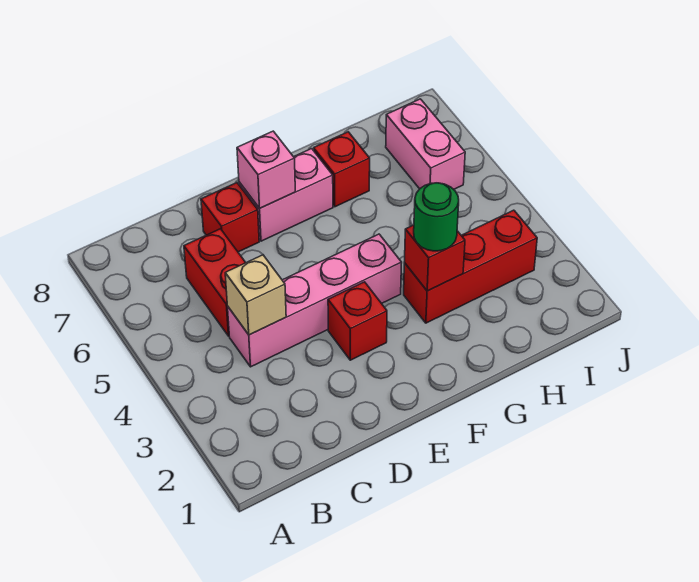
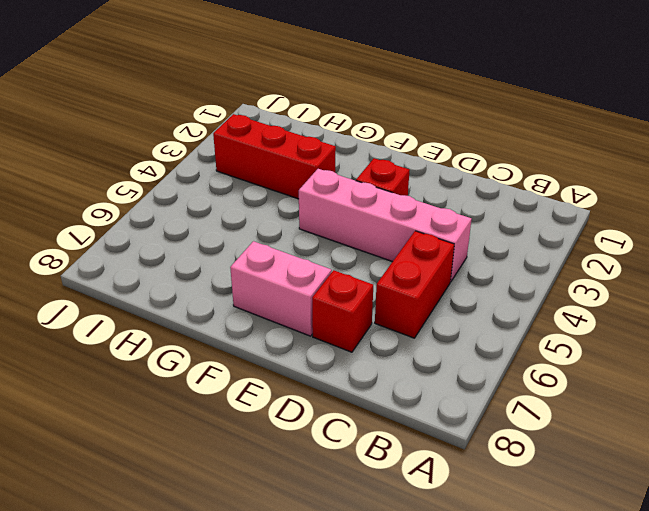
none -> red brick G7 level 1
none -> pink brick I6:I7 level 1
none -> tan brick C4 level 2

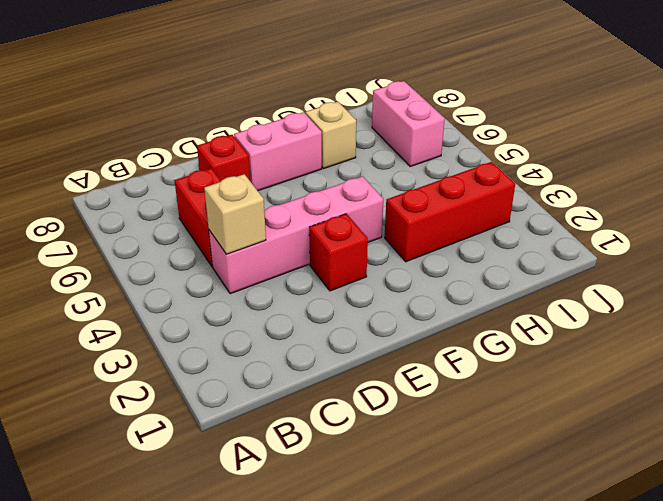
tan brick G7 level 1 -> red brick G7 level 1
none -> pink brick E7 level 2
none -> red brick G3 level 2
none -> green round brick G3 level 3

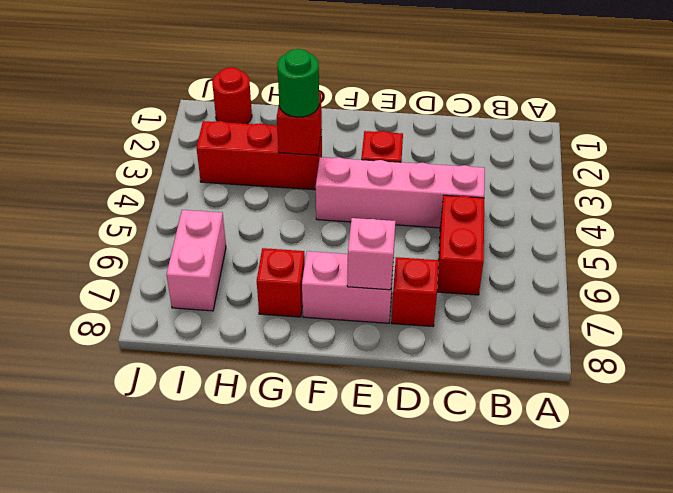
red round brick I1 level 1 -> none
none -> tan brick C4 level 2

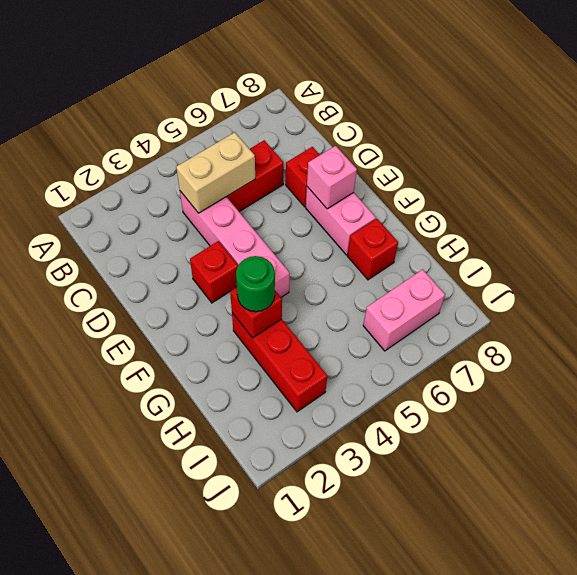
tan brick C4:C5 level 2 -> tan brick C4 level 2

